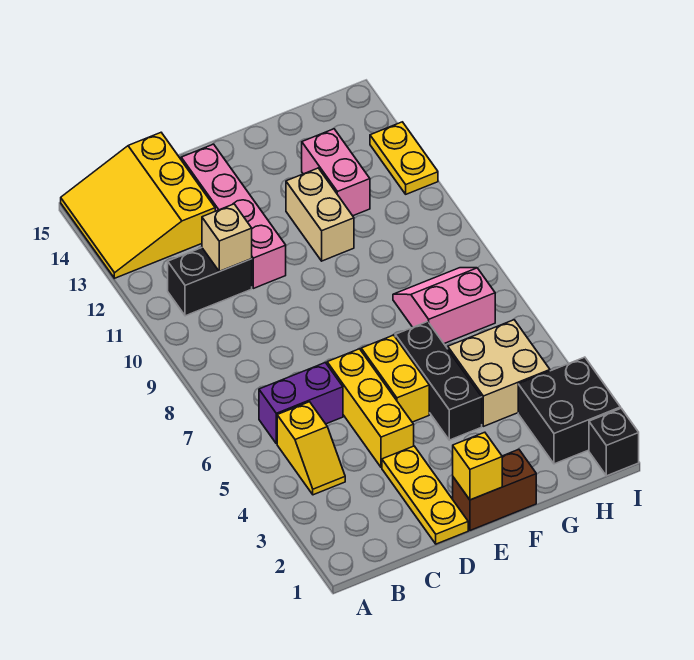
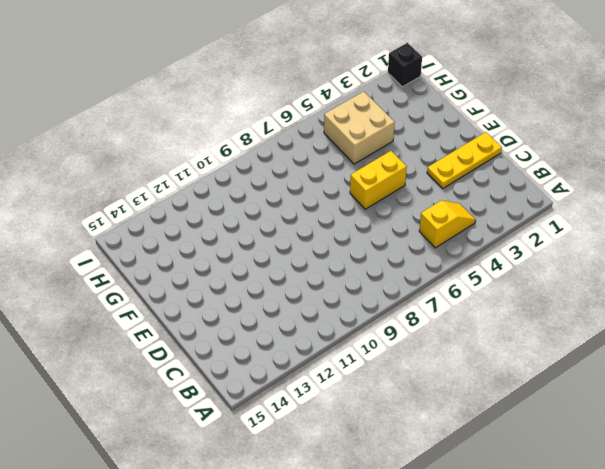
none -> yellow slope A13:C15 level 1 top C
none -> purple brick B6:C6 level 1
none -> black brick B11:C11 level 1

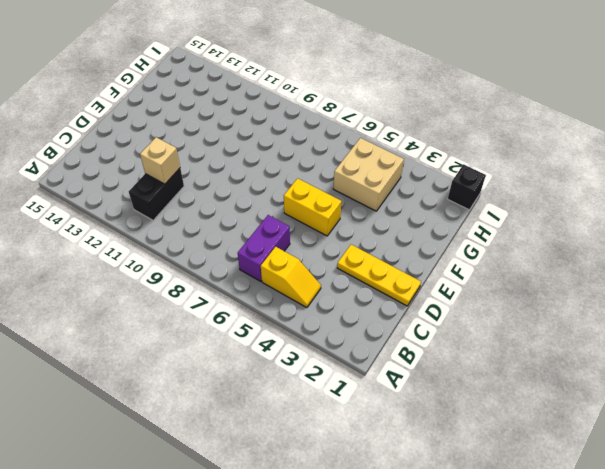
none -> yellow slope A13:C15 level 1 top C
none -> yellow brick D4:D6 level 1
none -> pink brick D11:D14 level 1

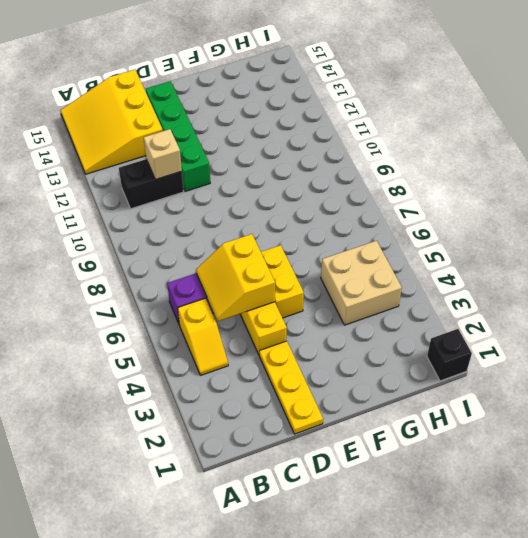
yellow slope C5:D6 level 2 top D -> none
green brick D11:D14 level 1 -> pink brick D11:D14 level 1
none -> brown brick E1:F1 level 1
none -> black brick F4:F6 level 1
none -> tan brick F11:F12 level 1

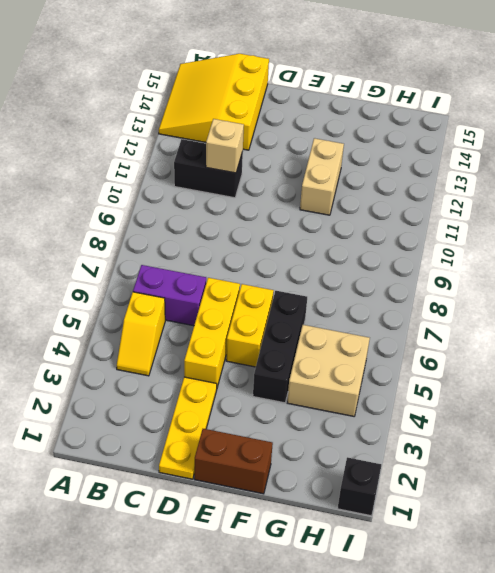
none -> pink brick D11:D14 level 1
none -> pink slope G7:H8 level 1 top 7
none -> pink brick G12:G13 level 1

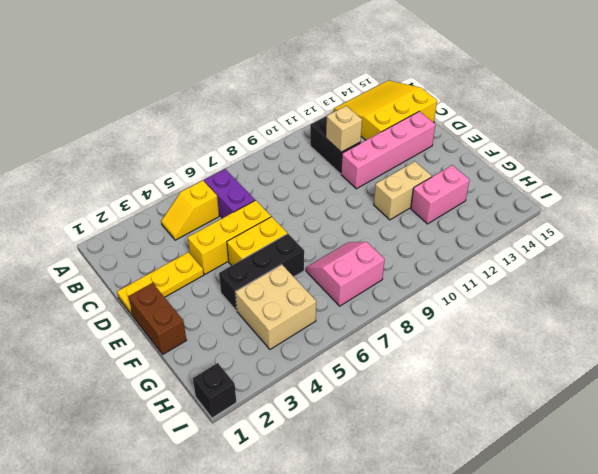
pink slope G7:H8 level 1 top H -> pink slope G7:H8 level 1 top 7
none -> black brick H2:I3 level 1
none -> yellow plate I12:I13 level 1
none -> yellow brick E1 level 2

